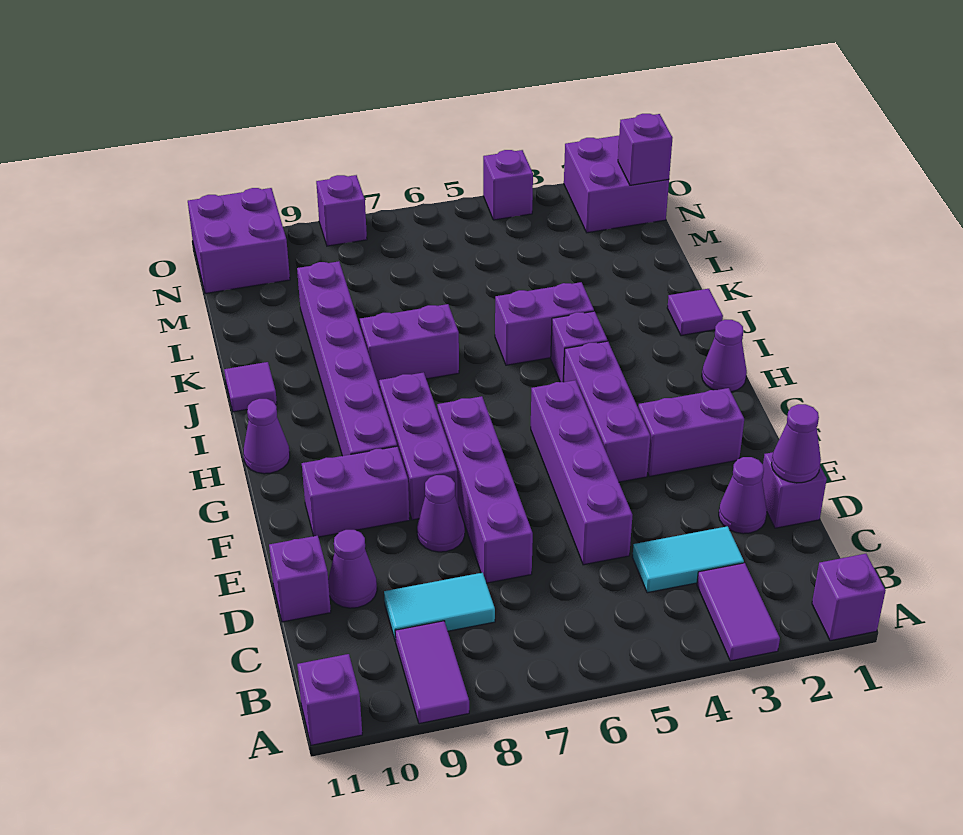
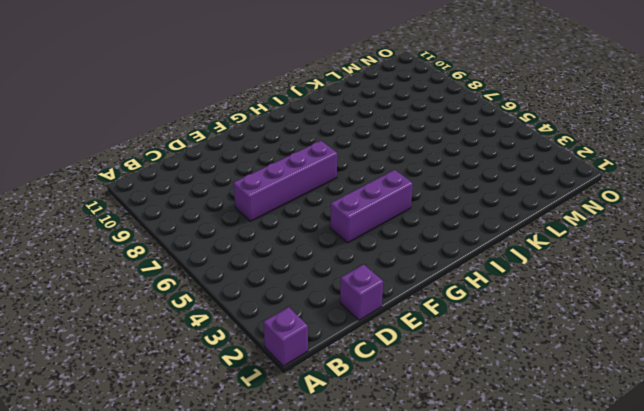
none -> purple tile A3:B3 level 1
none -> purple tile A9:B9 level 1
none -> purple brick A11 level 1
none -> cyan tile C3:C4 level 1

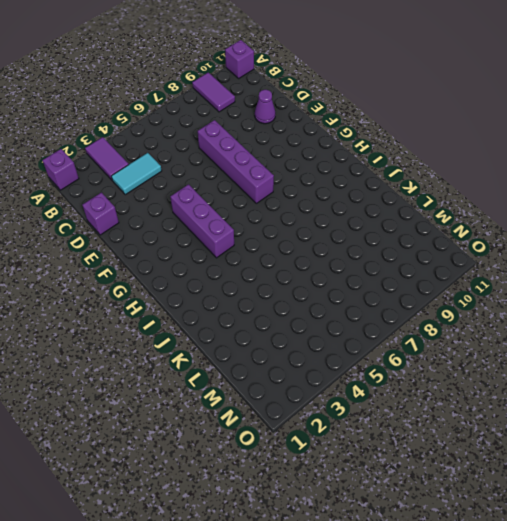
none -> cyan tile C8:C9 level 1
none -> purple cone D2 level 1
none -> purple brick D5:G5 level 1
none -> purple brick D11 level 1

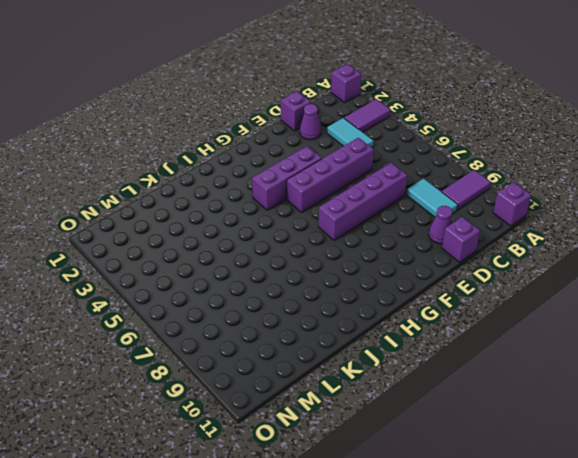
none -> purple cone E8 level 1
none -> purple brick F2:F3 level 1
none -> purple brick F8:H8 level 1
none -> purple brick F9:F10 level 1

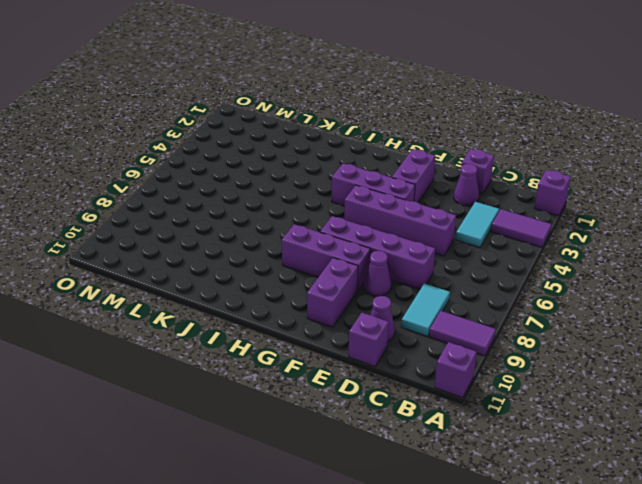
none -> purple brick G9:L9 level 1
none -> purple cone H1 level 1
none -> purple cone H11 level 1
none -> purple brick I4 level 1

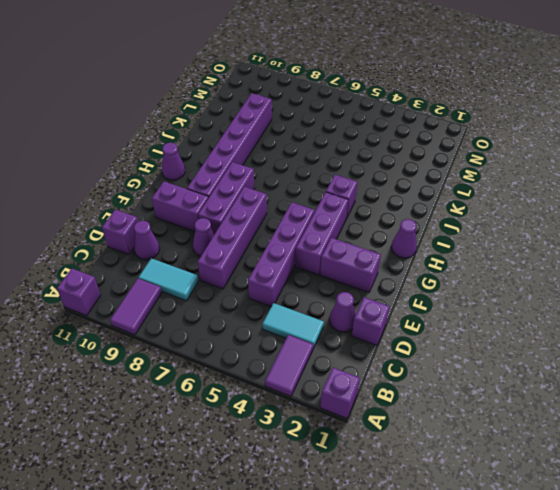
none -> purple tile J1 level 1
none -> purple brick J4:J5 level 1
none -> purple brick J7:J8 level 1
none -> purple tile J11 level 1

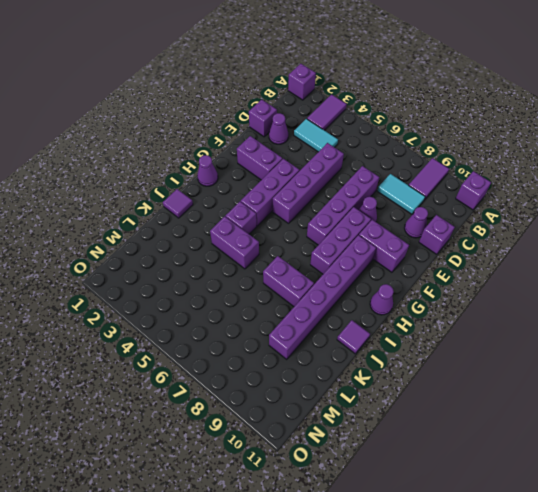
none -> purple brick N1:O2 level 1
none -> purple brick N10:O11 level 1
none -> purple brick O4 level 1
none -> purple brick O8 level 1

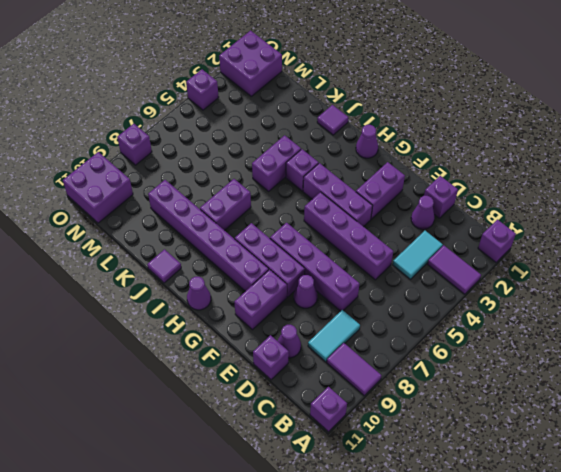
none -> purple cone D1 level 2
none -> purple brick N1 level 2

